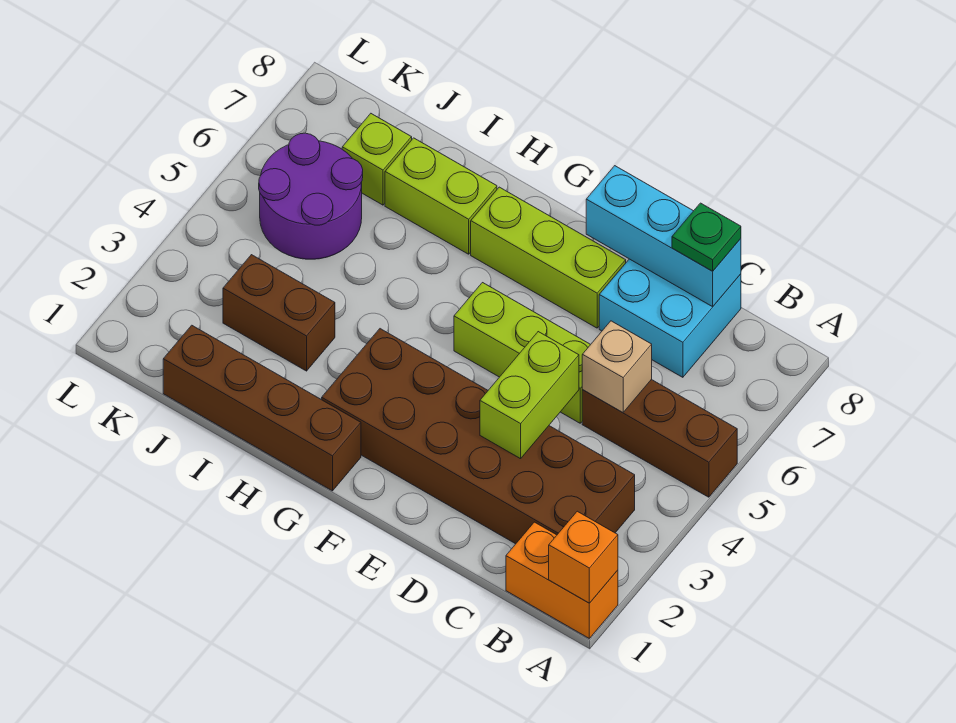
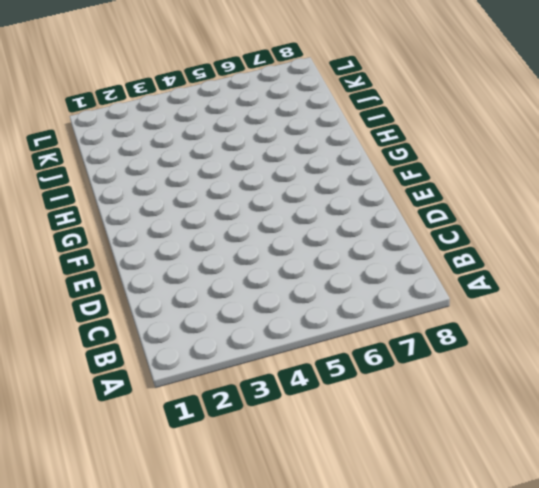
none -> orange brick A1:B1 level 1
none -> brown brick A5:C5 level 1
none -> brown brick B2:G3 level 1

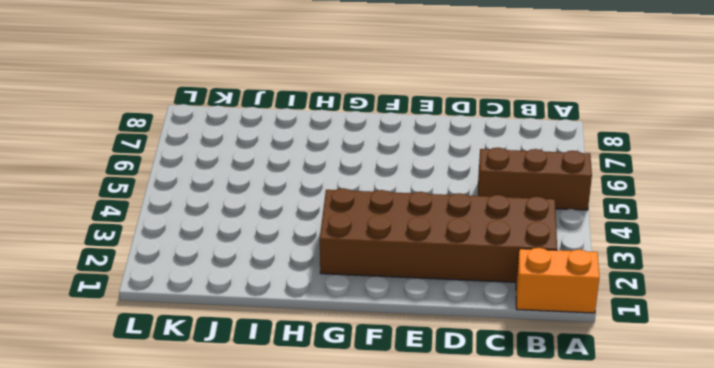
none -> cyan brick C7:D8 level 1
none -> lime brick D5:F5 level 1
none -> lime brick E7:G7 level 1

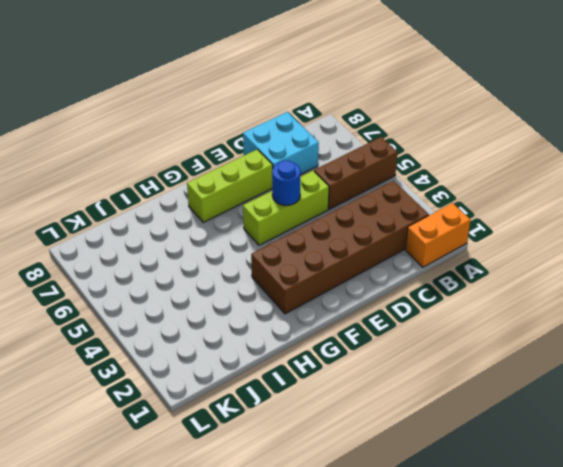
blue round brick E5 level 2 -> none
none -> brown brick G1:J1 level 1
none -> lime brick H7:I7 level 1
none -> brown brick I3:J3 level 1

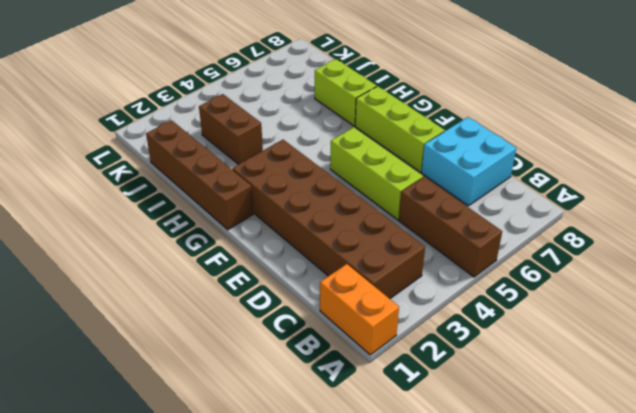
none -> purple round brick J5:K6 level 1
none -> lime brick J7 level 1
none -> orange brick A1 level 2

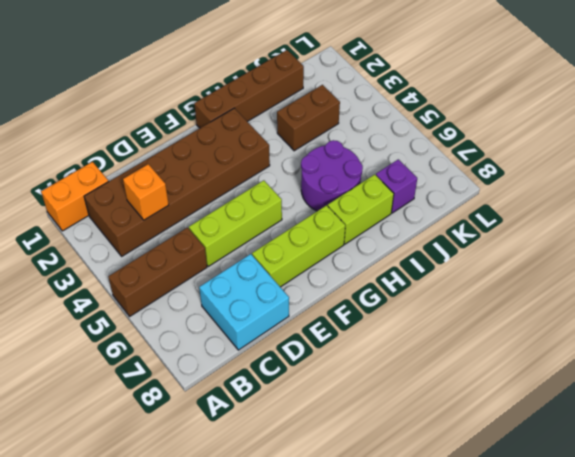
orange brick C3 level 2 -> orange brick A1 level 2
purple round brick H5:I6 level 1 -> purple round brick J5:K6 level 1
purple brick J7 level 1 -> lime brick J7 level 1
none -> tan brick C5 level 2
none -> cyan brick C8:E8 level 2
none -> lime brick D3:D4 level 2

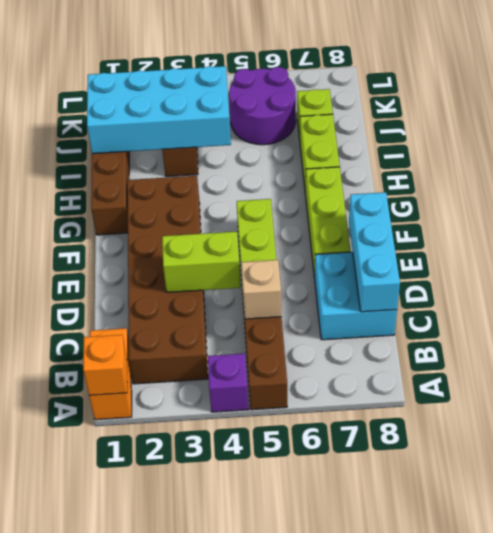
purple brick A4 level 1 -> none
cyan brick I1:J4 level 2 -> none
none -> green plate C8 level 3

